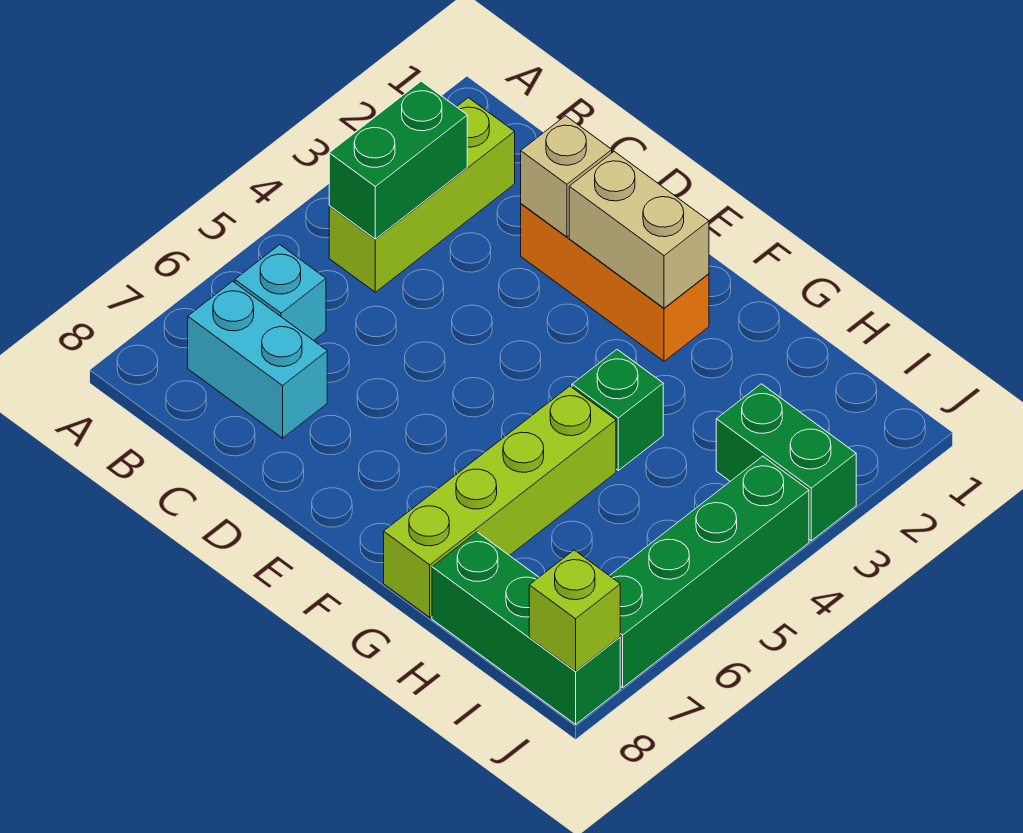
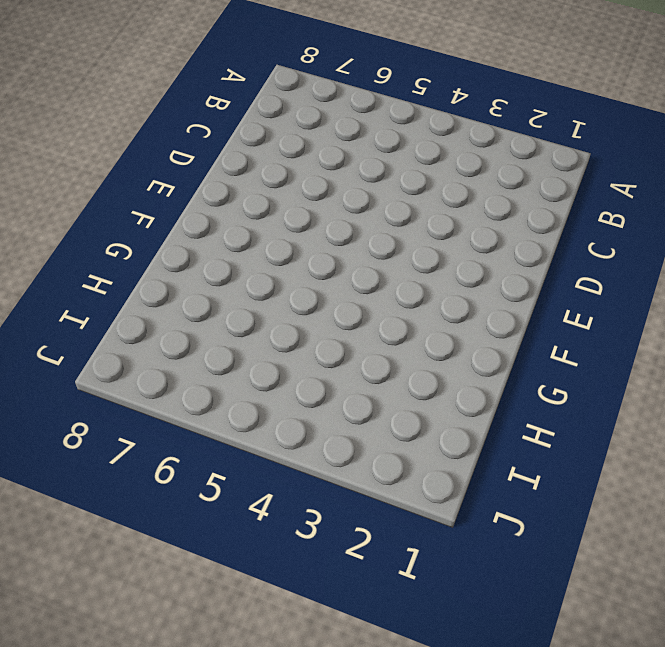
none -> lime brick B2:B4 level 1
none -> cyan brick B6 level 1
none -> cyan brick B7:C7 level 1

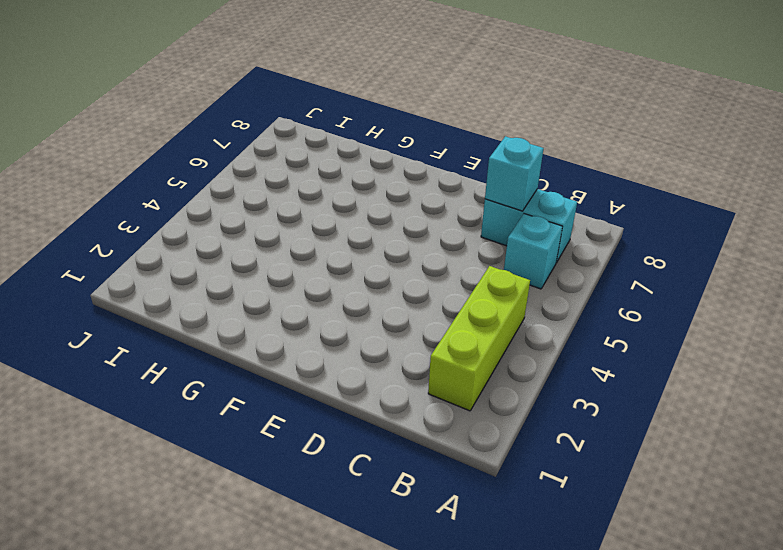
cyan brick C7 level 2 -> none
none -> orange brick D2:F2 level 1
none -> green brick G4 level 1
none -> lime brick G5:G8 level 1

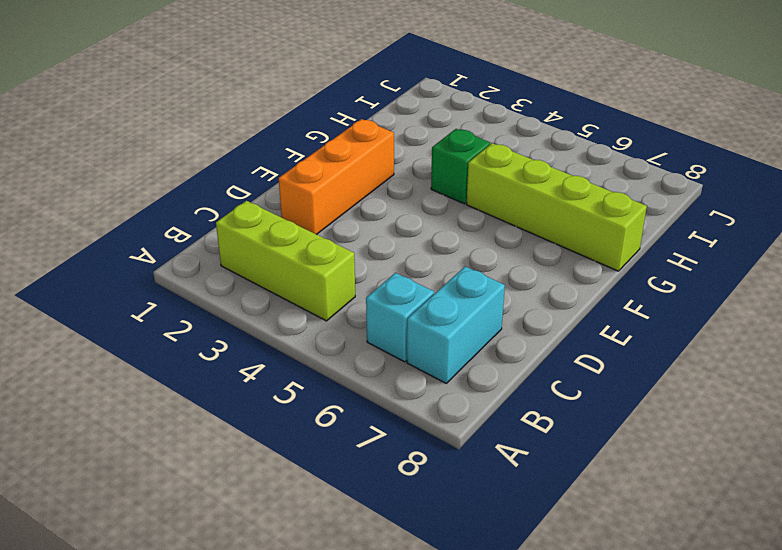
none -> green brick H8:J8 level 1
none -> green brick I3:J3 level 1
none -> green brick J4:J7 level 1

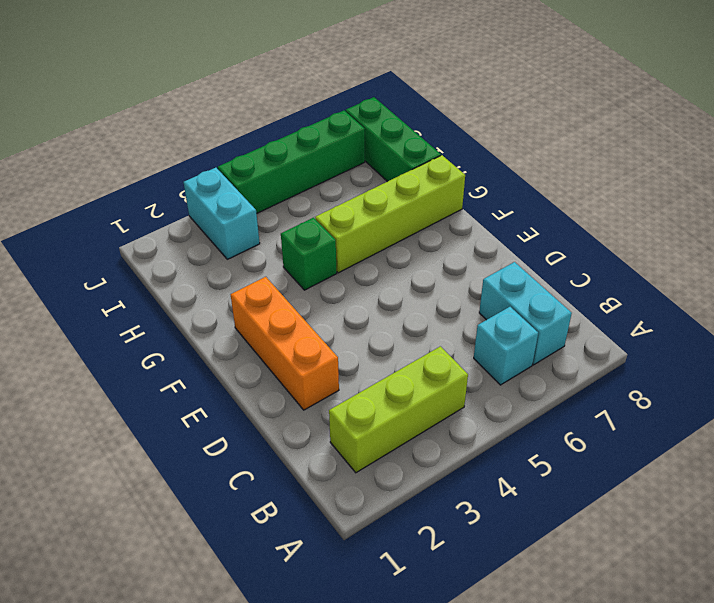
cyan brick I3:J3 level 1 -> green brick I3:J3 level 1
none -> green brick B3:B4 level 2
none -> tan brick D2 level 2
none -> tan brick E2:F2 level 2

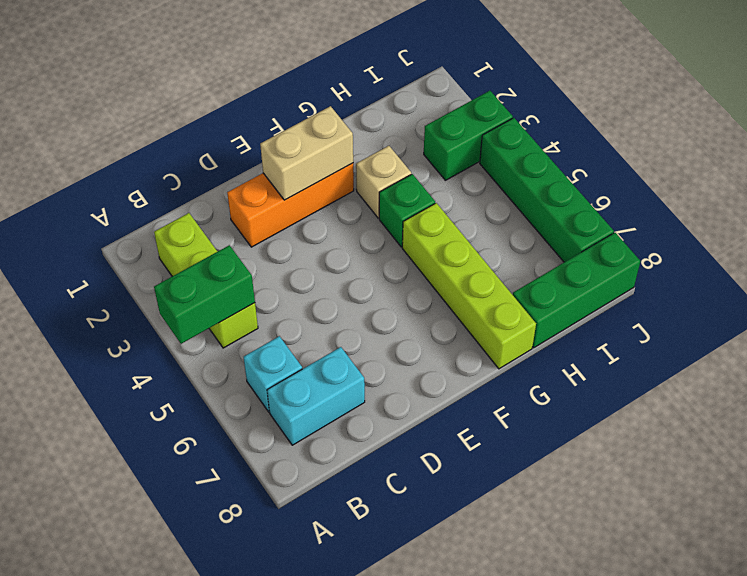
green brick A4:B4 level 2 -> green brick B3:B4 level 2
tan brick G3 level 1 -> tan brick D2 level 2
none -> lime brick J8 level 2

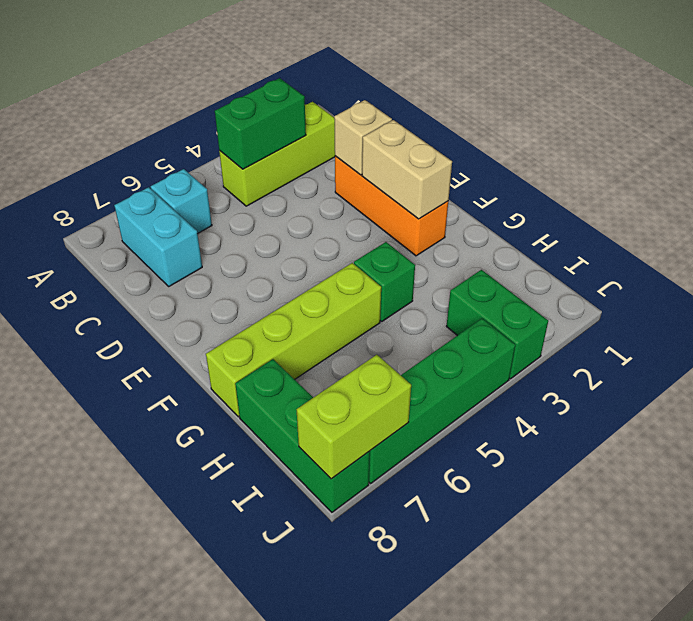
lime brick J7:J8 level 2 -> lime brick J8 level 2

